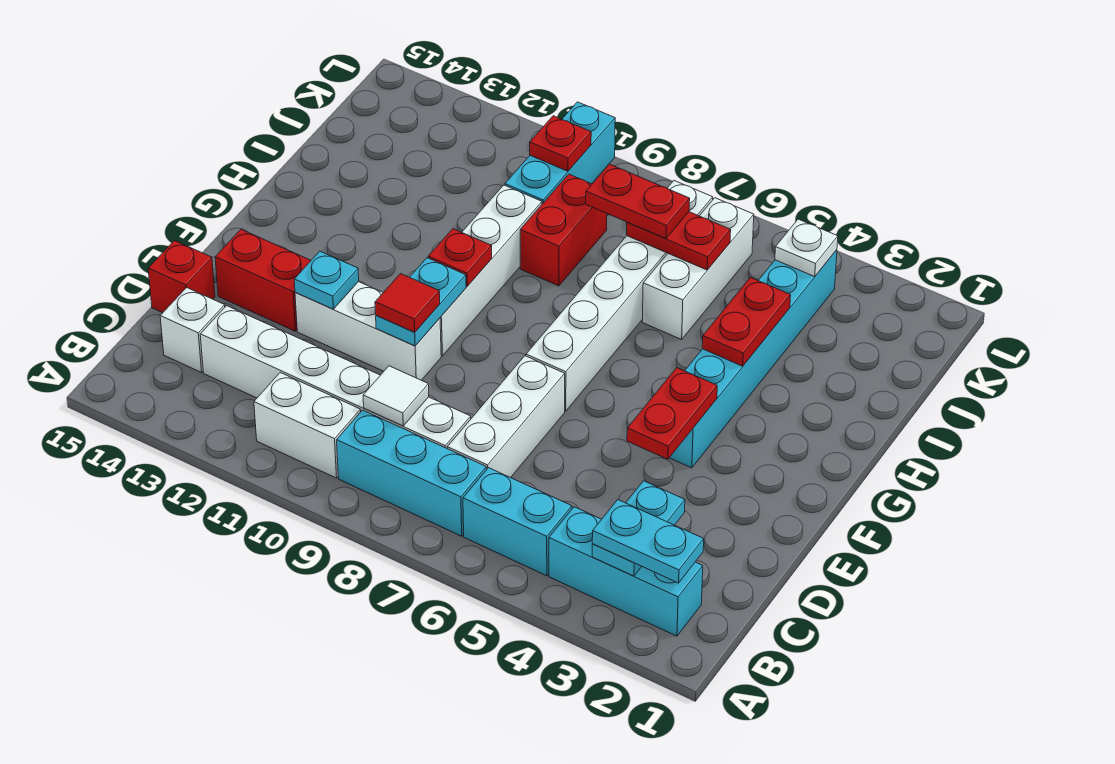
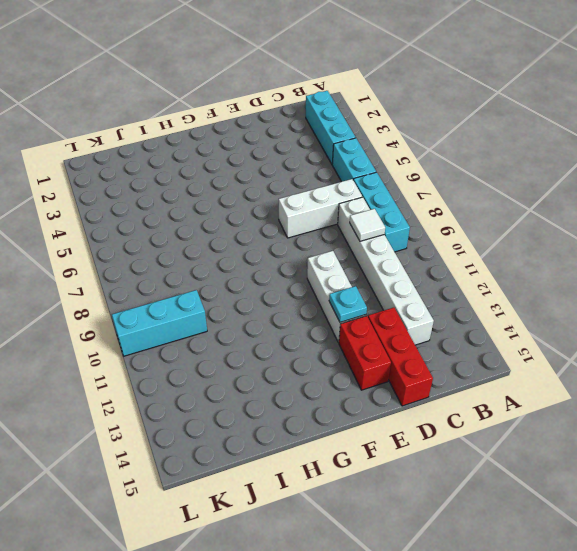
red brick D13:D15 level 1 -> red brick D15 level 1
none -> white brick B10:B11 level 1
none -> white brick C14 level 1
none -> cyan brick F4:K4 level 1

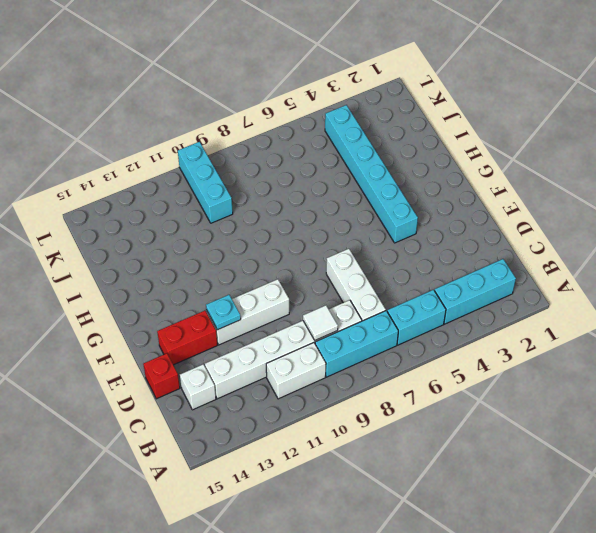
none -> white brick F7:K7 level 1
none -> white brick F10:I10 level 1
none -> white brick I6:K6 level 1

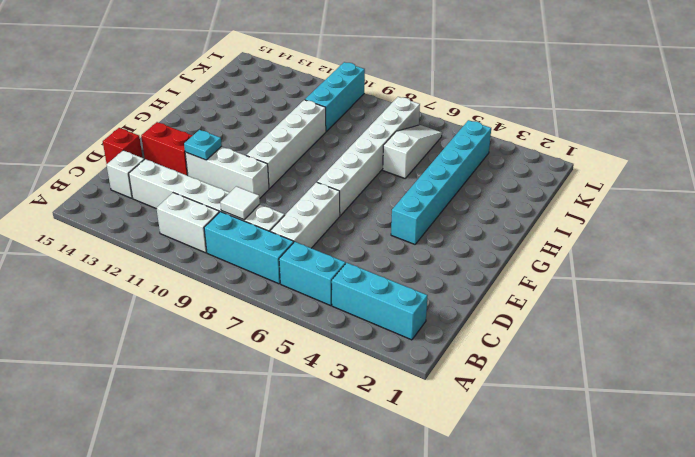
white slope I6:K6 level 1 top I -> white brick I6:K6 level 1
none -> red brick I9:J9 level 1
none -> cyan plate B3:C3 level 2
none -> red plate E4:F4 level 2

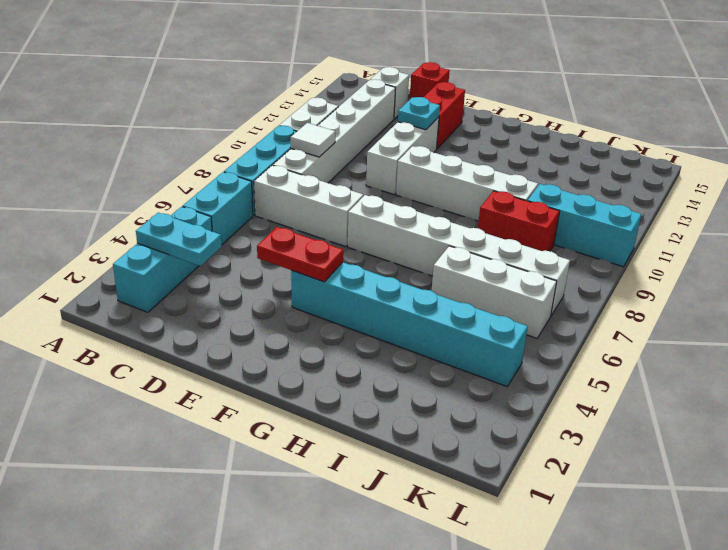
none -> cyan plate E10:F10 level 2
none -> red plate G10 level 2
none -> red plate H4:I4 level 2

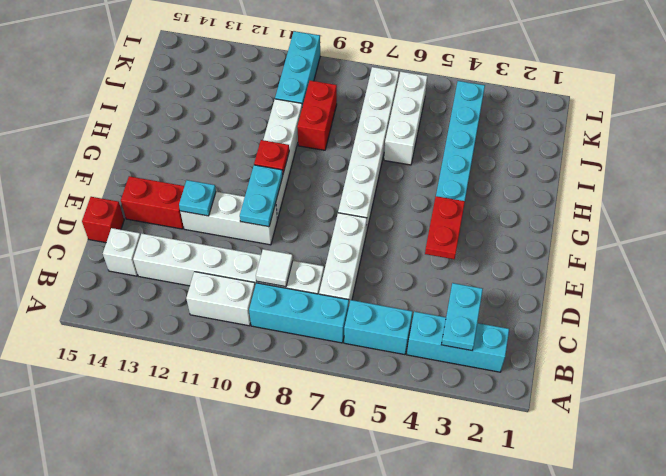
none -> red plate H4:I4 level 2
none -> red plate J6:J7 level 2
none -> white plate K4 level 2

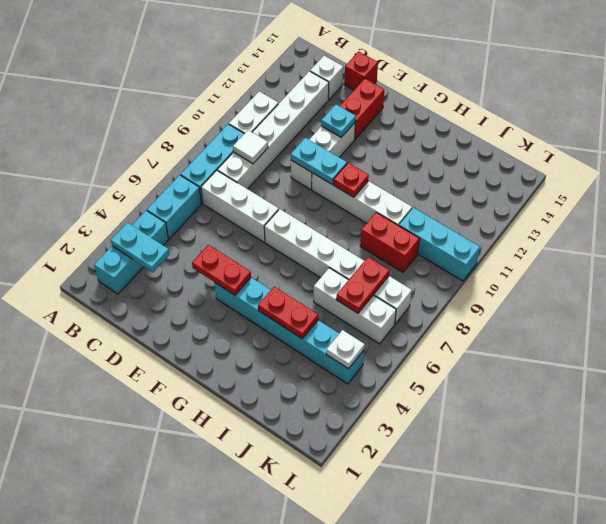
none -> red plate K10 level 2
none -> cyan plate B2:B3 level 3
none -> red tile E10 level 3

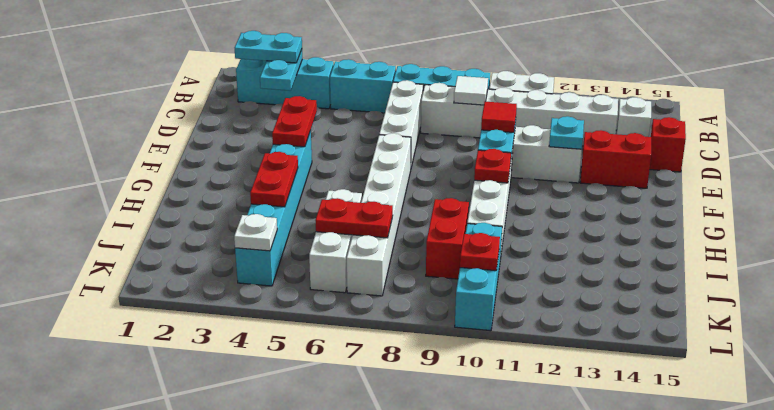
none -> red plate J7:J8 level 3

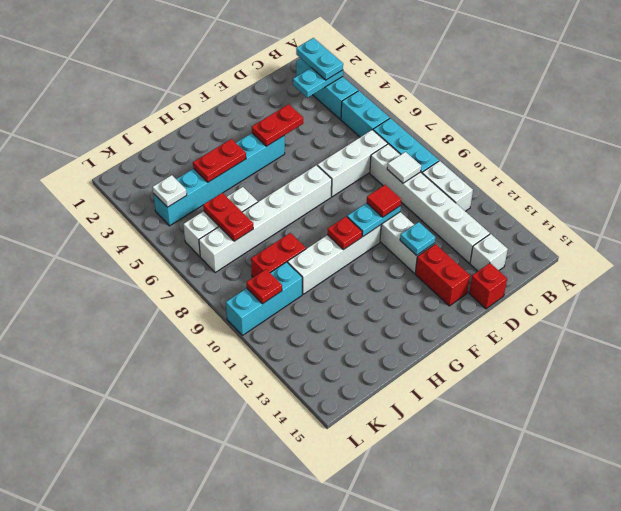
none -> red plate J7:J8 level 3

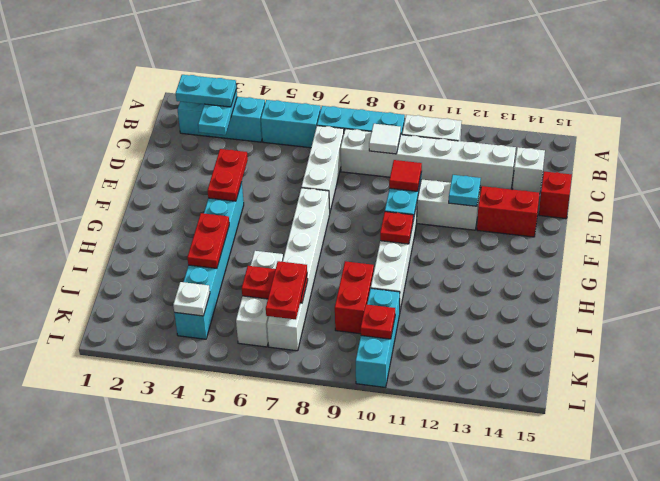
red plate J7:K7 level 3 -> red plate J7:J8 level 3

